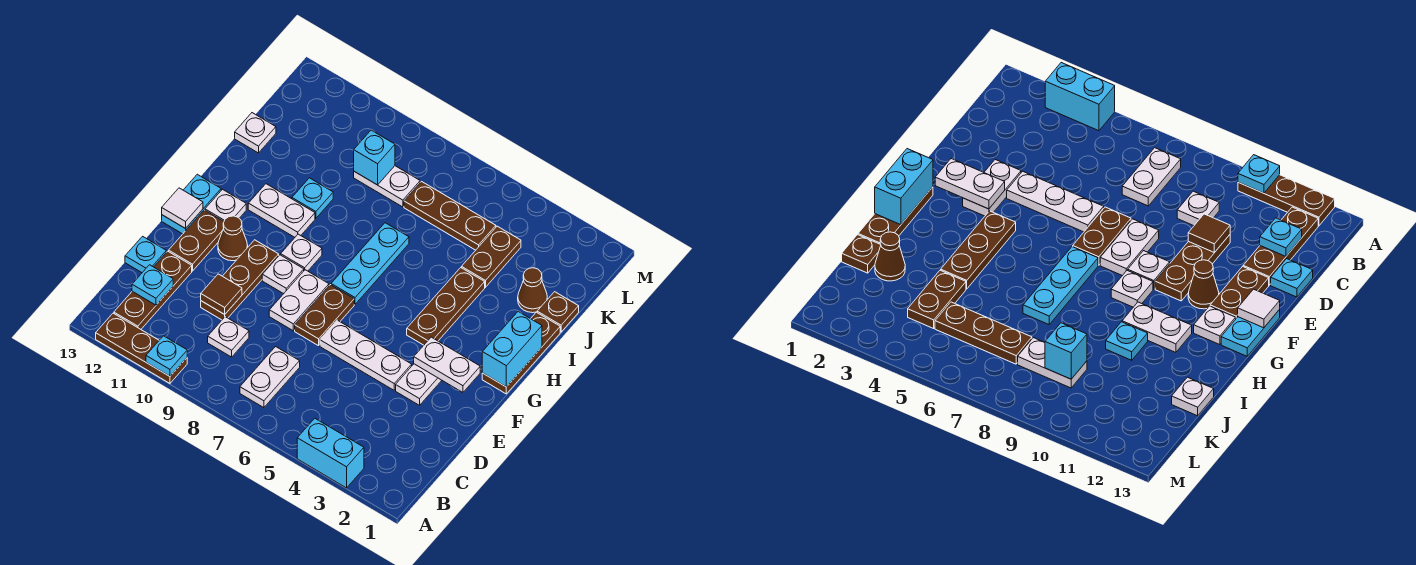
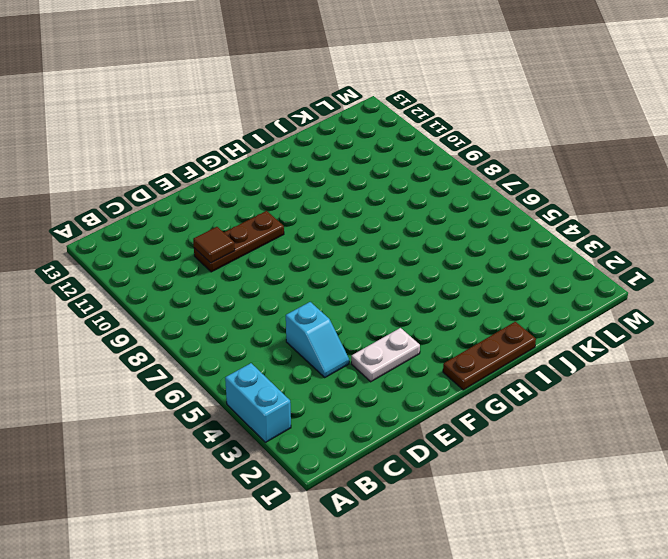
cyan slope D4:D5 level 1 top 5 -> none
none -> brown plate A10:A12 level 1
none -> white plate B7:C7 level 1
none -> brown plate B12:D12 level 1
none -> white plate C9 level 1

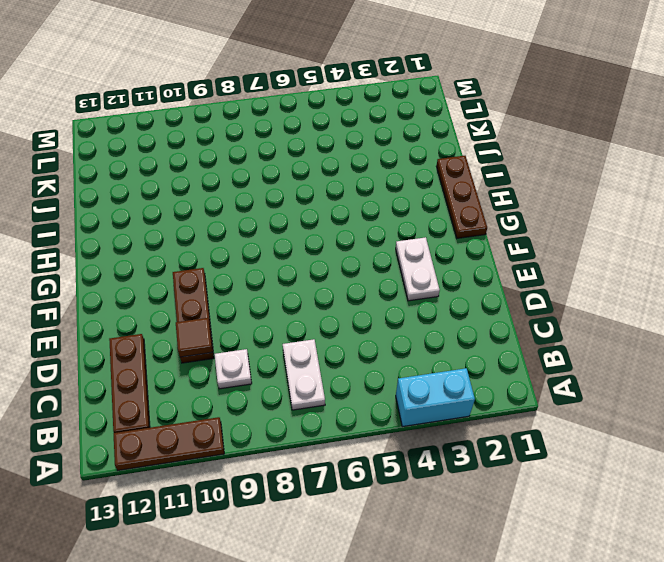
none -> cyan plate D13 level 1
none -> white plate E4:E6 level 1
none -> brown plate E7:F7 level 1
none -> white plate E8:F8 level 1

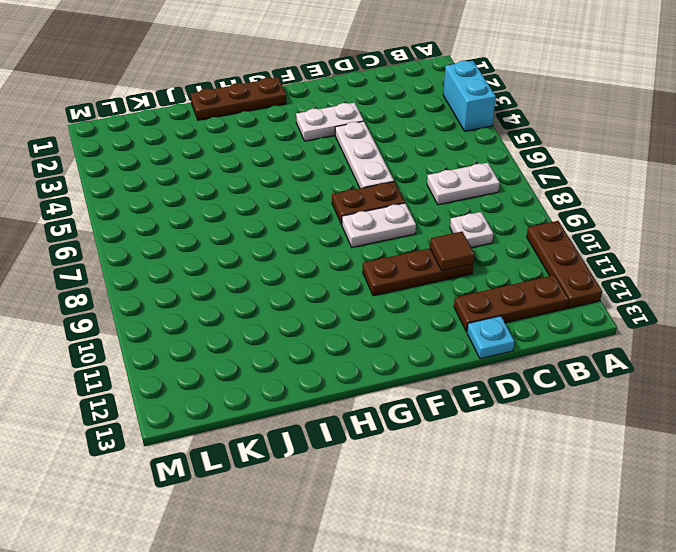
none -> brown plate E12:F12 level 1
none -> white plate F9 level 1
none -> brown cone F11 level 1
none -> cyan plate F13:G13 level 1

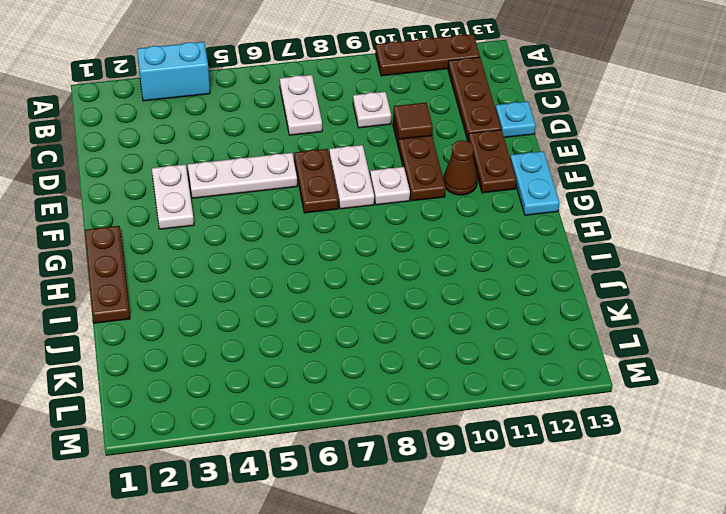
none -> brown plate G4:I4 level 1
none -> cyan plate G7:I7 level 1
none -> white plate G9 level 1
none -> white plate G12 level 1

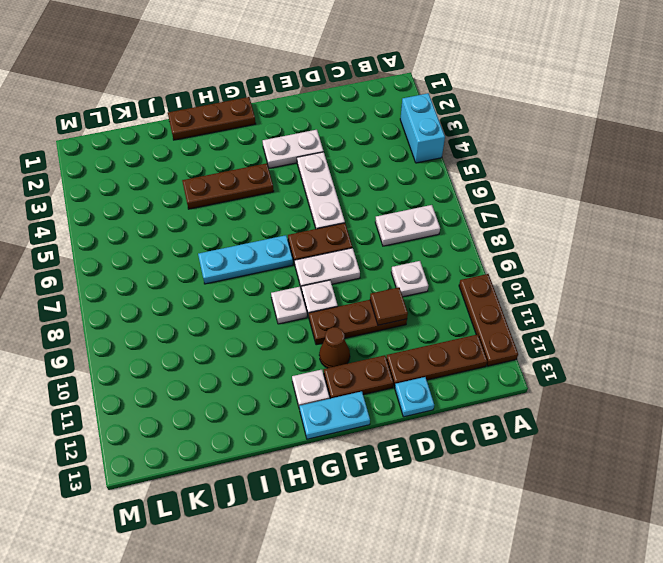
none -> white plate H10:H11 level 1
none -> cyan plate I10 level 1
none -> brown plate J1 level 1
none -> brown cone J2 level 1

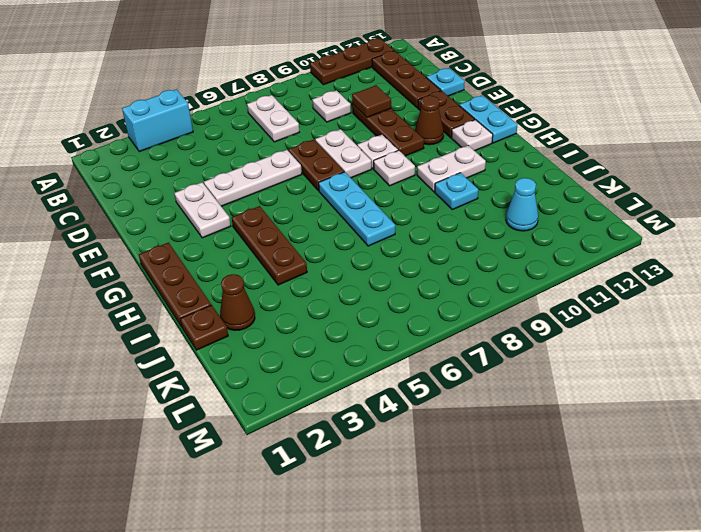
cyan cone K11 level 1 -> none
none -> brown plate J4:K4 level 1
none -> white plate J13 level 1
none -> brown plate K5:K7 level 1
none -> white plate K8:K9 level 1

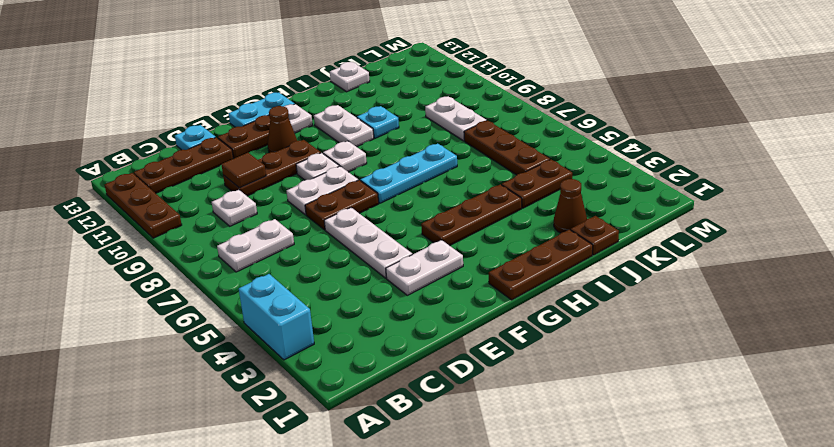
none -> cyan plate A10 level 2
none -> cyan plate C12 level 2
none -> white plate F2:F3 level 2
none -> white tile F13 level 2

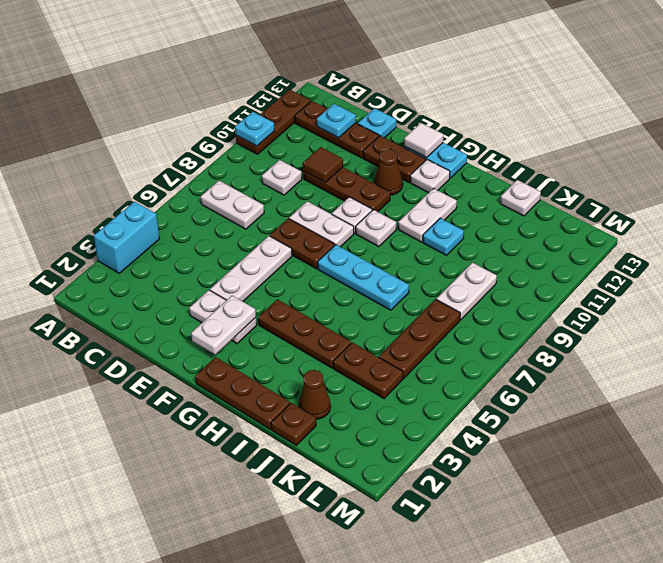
none -> cyan brick G1:H1 level 2
none -> cyan brick K9 level 2

